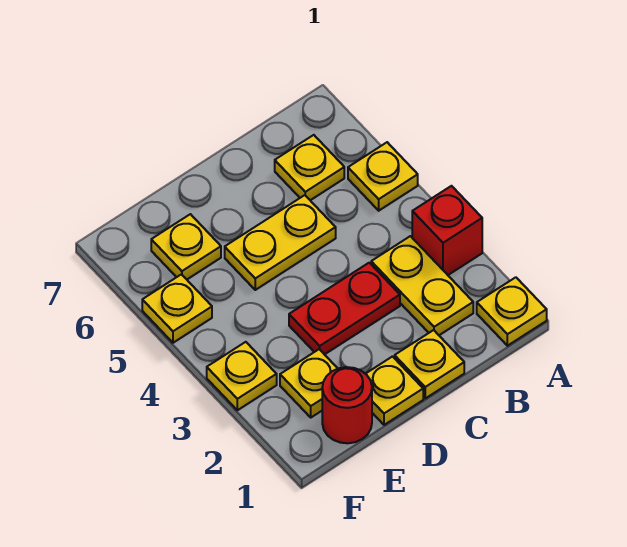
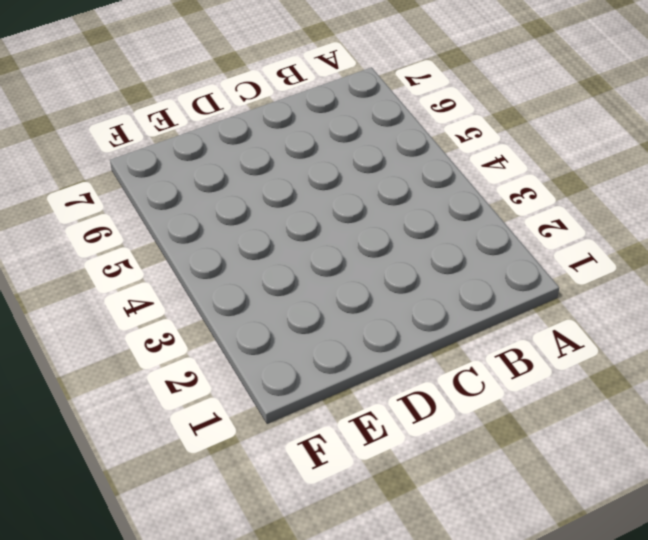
none -> yellow plate A1 level 1
none -> red brick A3 level 1
none -> yellow plate A5 level 1

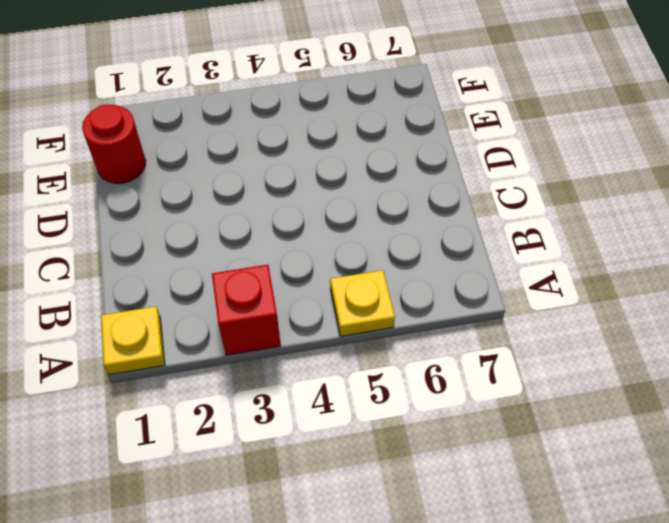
none -> yellow plate B2:B3 level 1
none -> yellow plate B6 level 1
none -> yellow plate C1 level 1

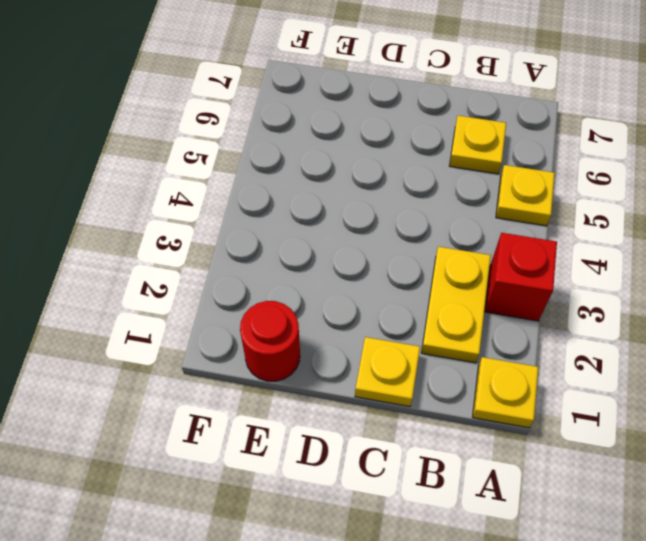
none -> red plate C3:D3 level 1
none -> yellow plate C5:D5 level 1
none -> yellow plate D1 level 1

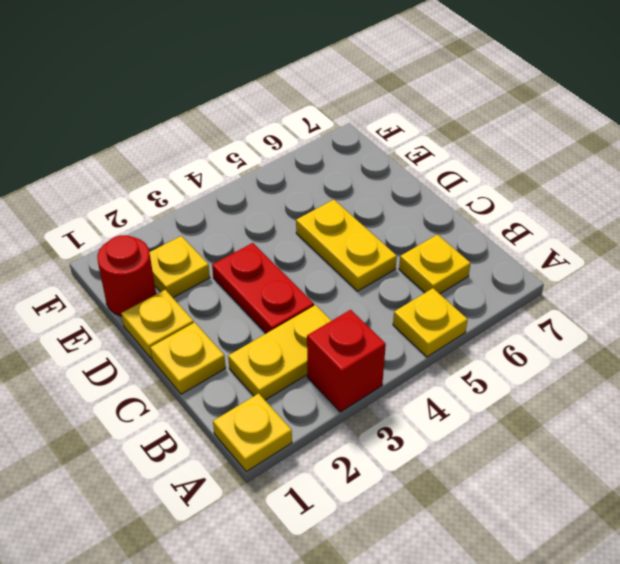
none -> yellow plate E6 level 1
none -> yellow plate F3 level 1
none -> yellow plate F5 level 1

